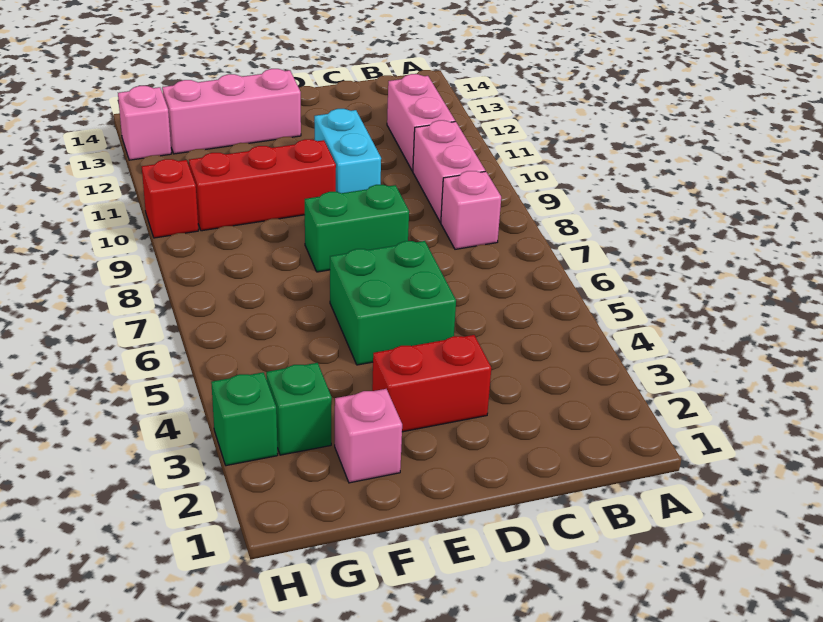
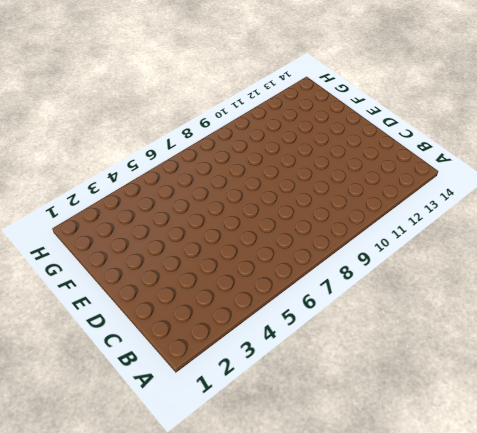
none -> pink brick B8 level 1
none -> pink brick B9:B10 level 1
none -> pink brick B11:B12 level 1

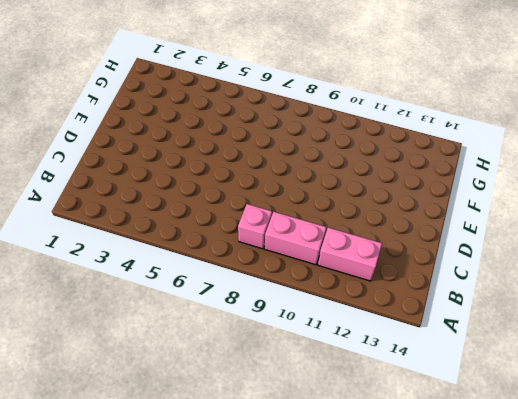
none -> red brick D3:E3 level 1
none -> green brick D5:E6 level 1
none -> green brick D8:E8 level 1

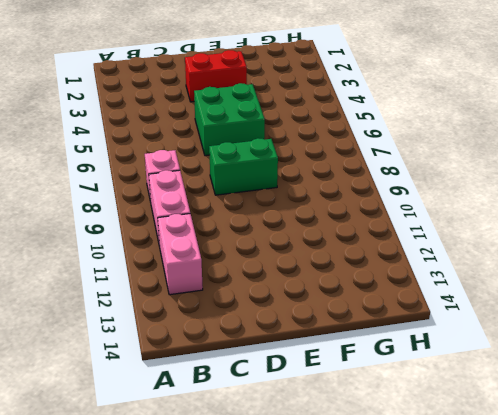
none -> cyan brick D10:D11 level 1
none -> red brick E10:G10 level 1
none -> pink brick E13:G13 level 1

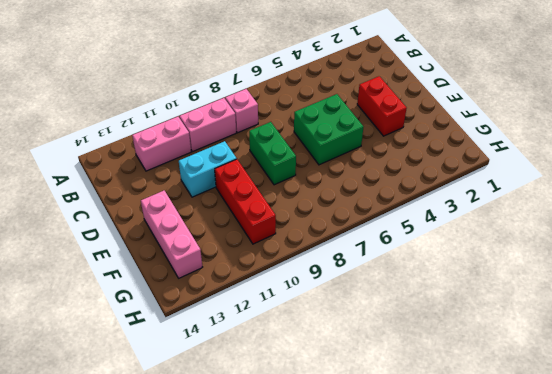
none -> pink brick F2 level 1
none -> green brick G3 level 1
none -> green brick H3 level 1

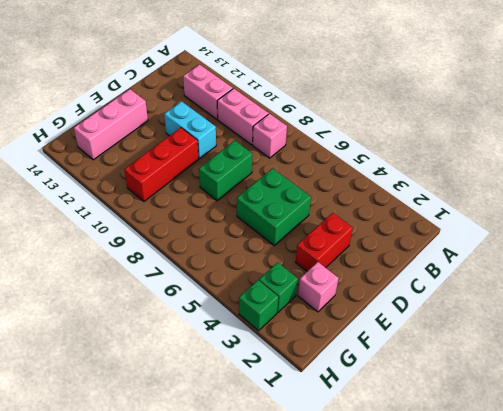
none -> red brick H10 level 1
none -> pink brick H13 level 1

